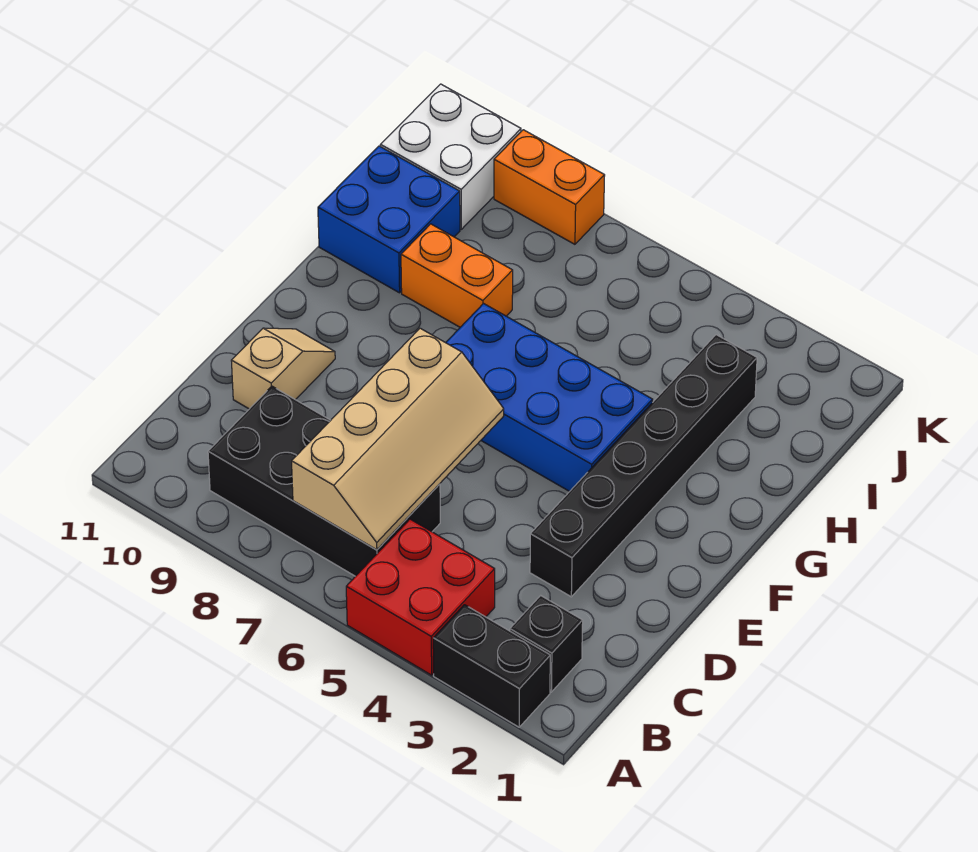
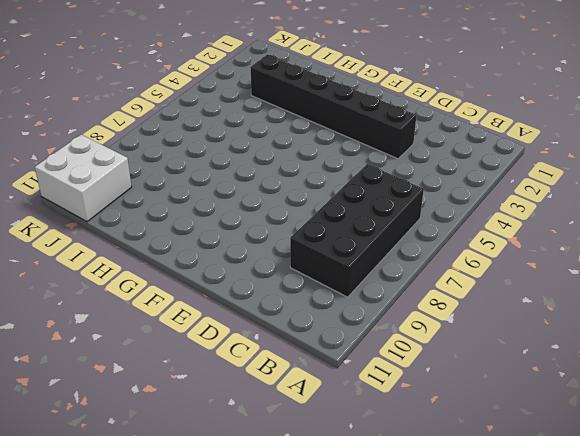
none -> black brick A2:A3 level 1
none -> red brick A4:B5 level 1
none -> black brick B2 level 1

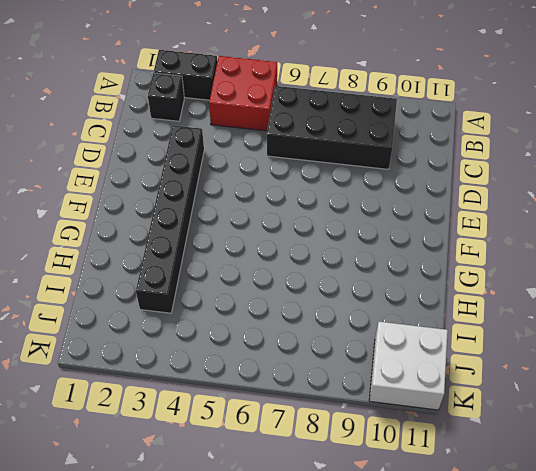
none -> tan slope D10:E10 level 1 top D
none -> blue brick F4:G7 level 1
none -> orange brick H8:H9 level 1

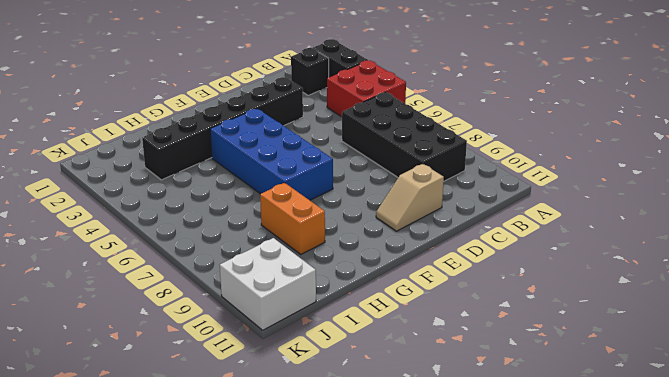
none -> blue brick H10:I11 level 1
none -> orange brick K8:K9 level 1
none -> tan slope B6:E7 level 2 top 7

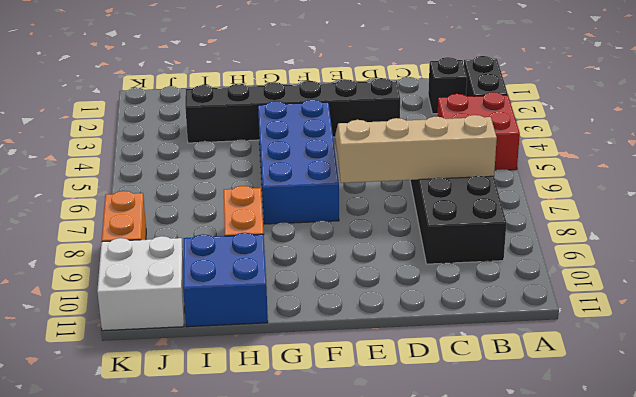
none -> tan slope D10:E10 level 1 top D

